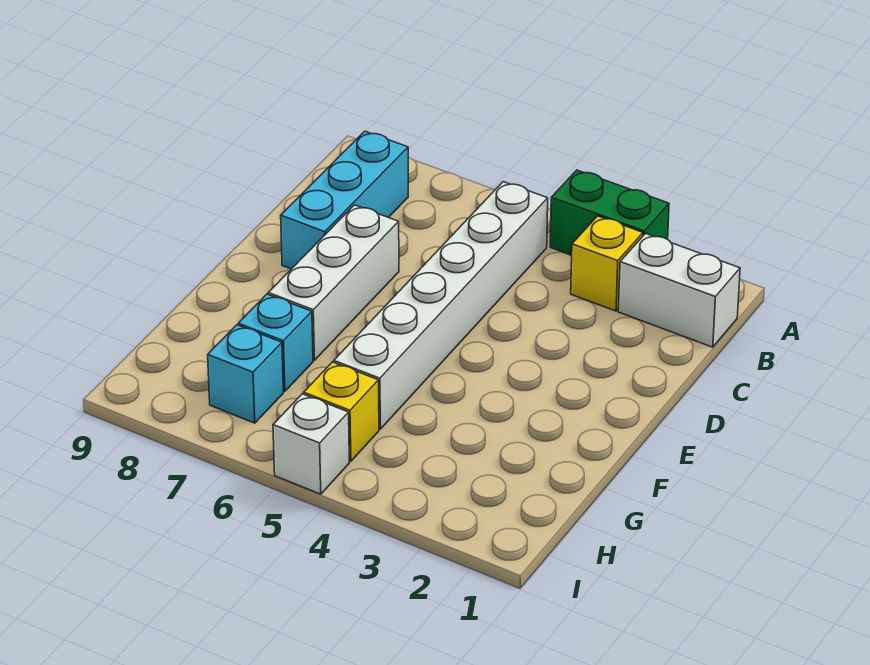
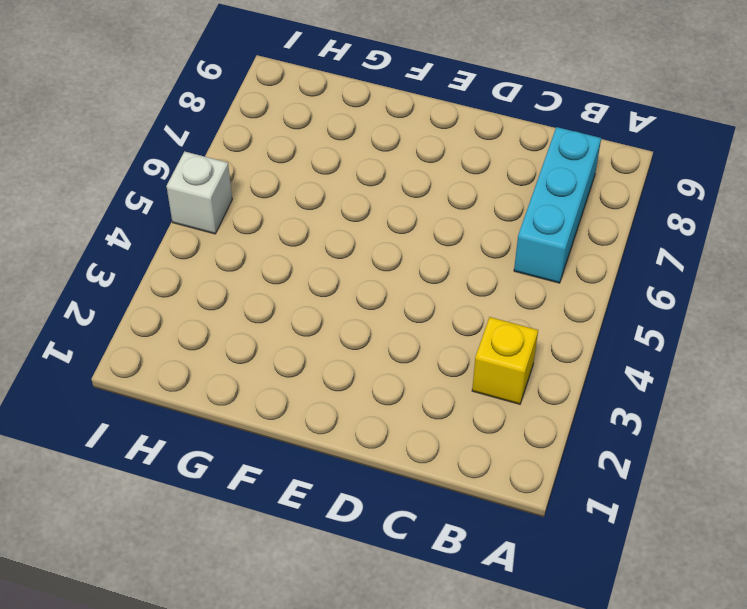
cyan brick B6:B8 level 1 -> cyan brick B8:D8 level 1
none -> green brick A3:A4 level 1
none -> white brick B1:B2 level 1

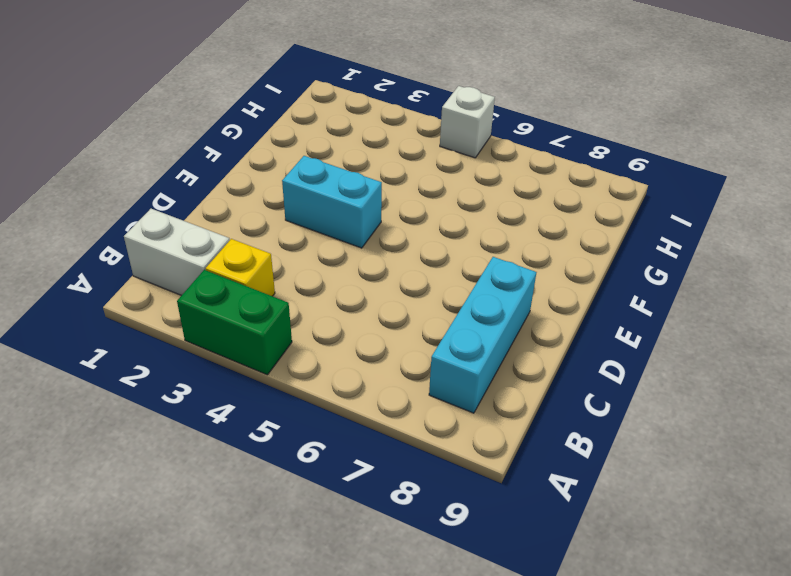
cyan brick E3:E4 level 1 -> none
none -> white brick B5:G5 level 1
none -> white brick D7:F7 level 1

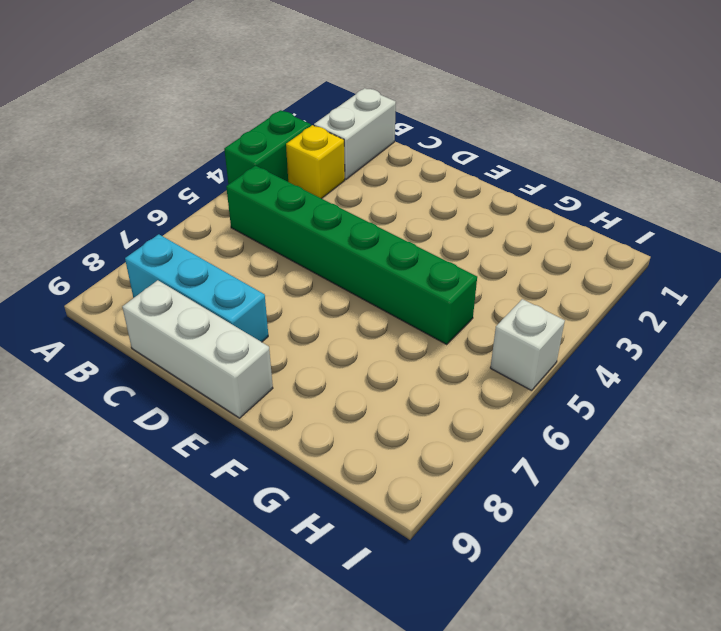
green brick B5:G5 level 1 -> white brick B5:G5 level 1
white brick C9:E9 level 1 -> white brick D7:F7 level 1
none -> cyan brick G7 level 1
none -> yellow brick H5 level 1

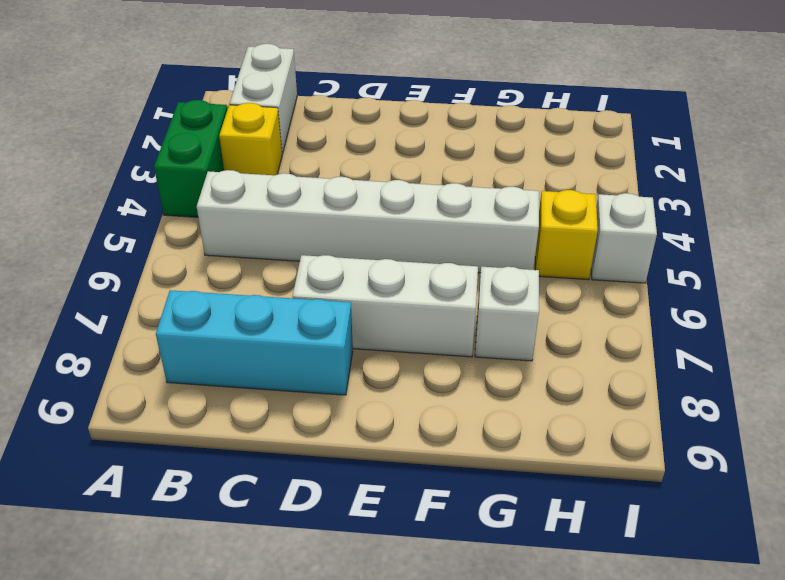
white brick G7 level 1 -> cyan brick G7 level 1
none -> cyan brick H7 level 1

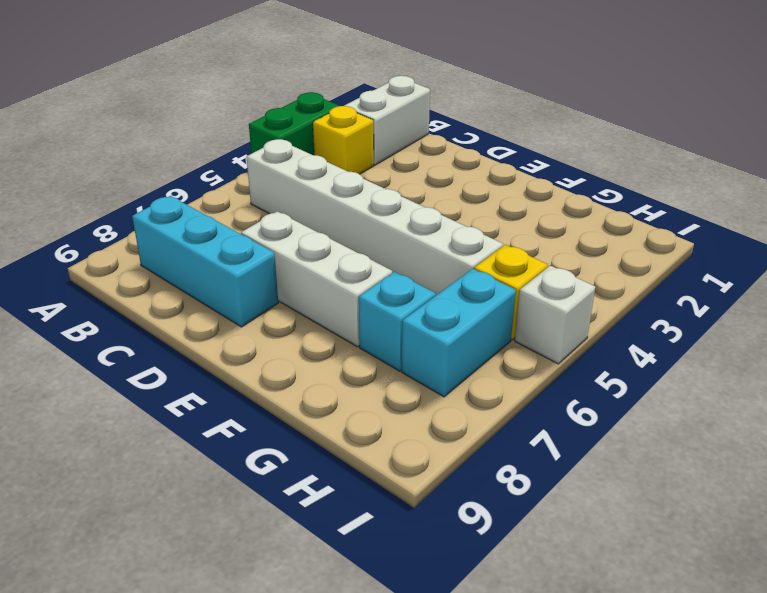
cyan brick H6:H7 level 1 -> cyan brick H7 level 1

